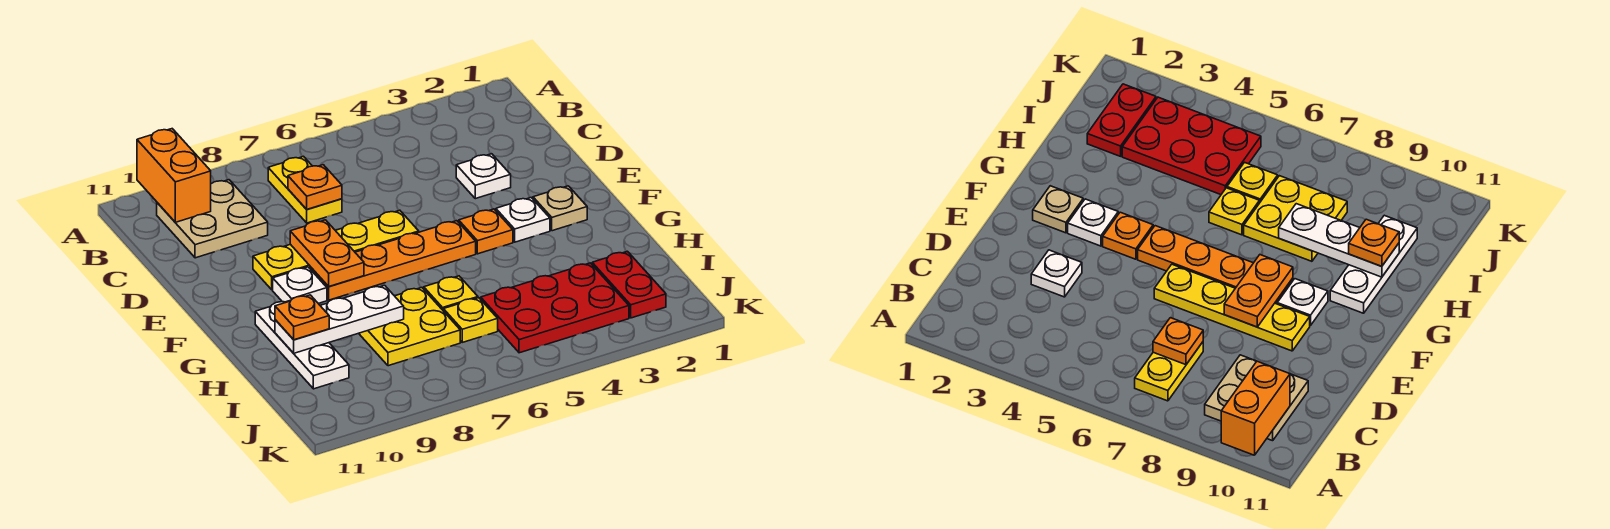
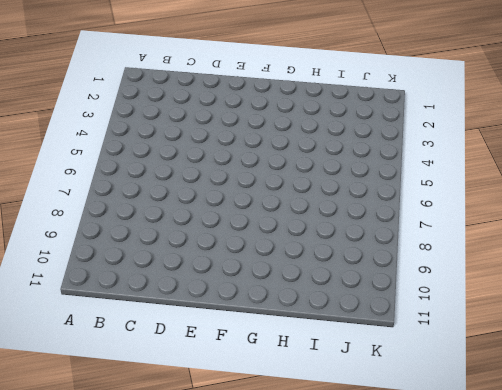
none -> yellow plate B7:C7 level 1
none -> tan plate B9:C10 level 1
none -> white plate D3 level 1

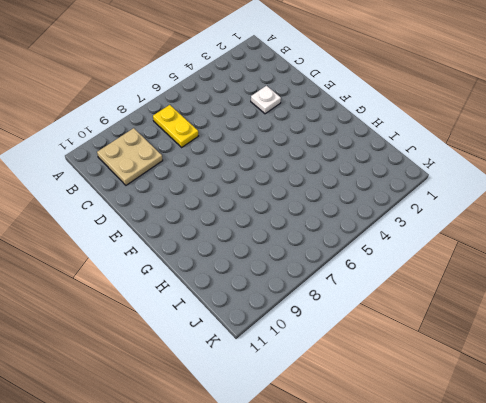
none -> yellow plate E6:E9 level 1
none -> tan plate F2 level 1
none -> white plate F3 level 1

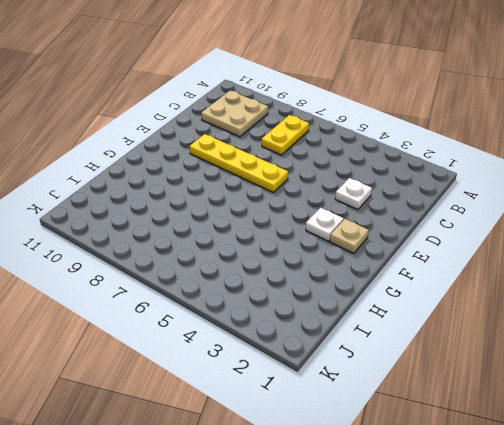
none -> orange plate F4 level 1
none -> orange plate F5:F8 level 1
none -> white plate F9 level 1

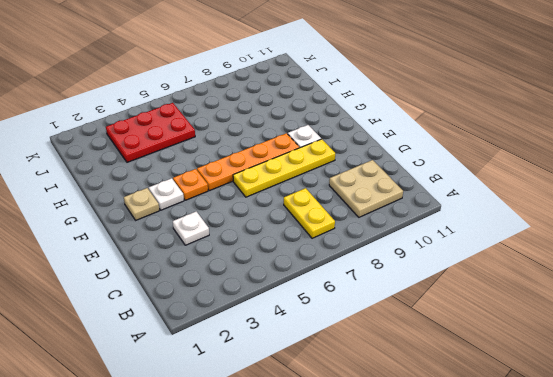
none -> white plate G10:I10 level 1
none -> yellow plate H6 level 1
none -> yellow plate H7:I8 level 1

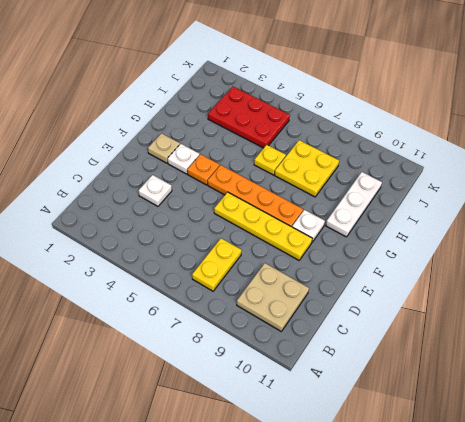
none -> red plate I2:J2 level 1
none -> yellow plate I6 level 1
none -> orange brick A10:B10 level 2

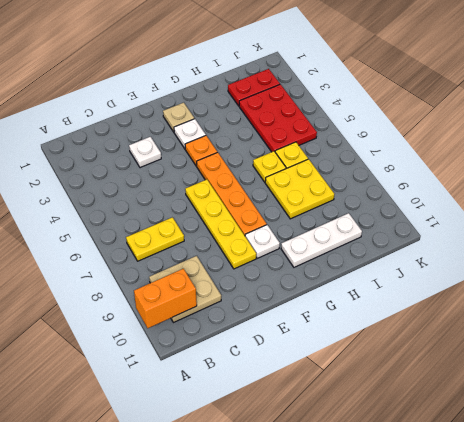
none -> orange plate C7 level 2
none -> orange plate E8:F8 level 2
none -> white plate H8:H10 level 2

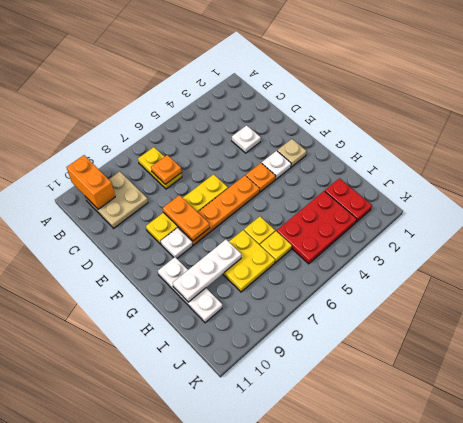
none -> orange plate H10 level 3

